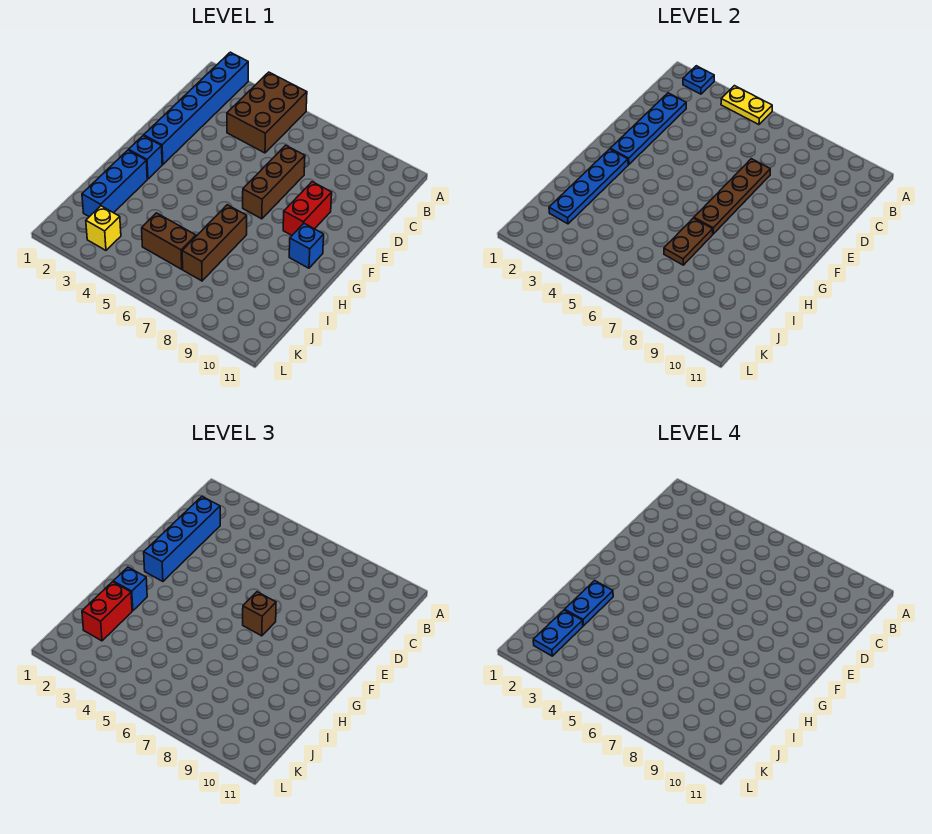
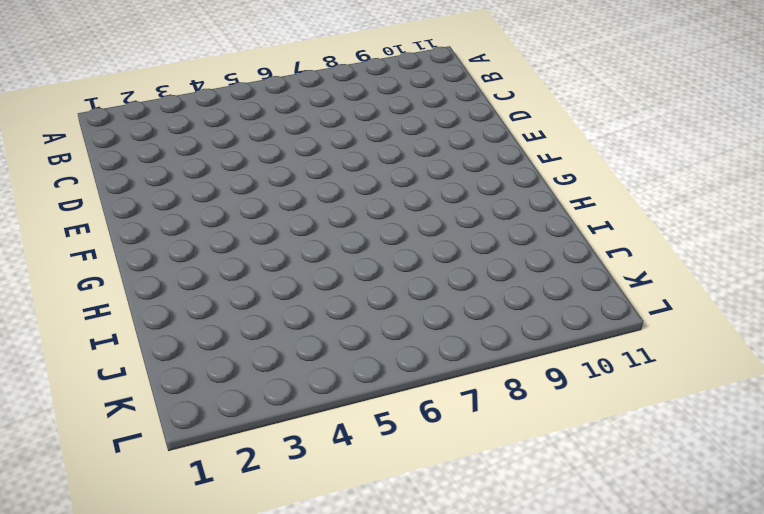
none -> blue brick A2:F2 level 1
none -> brown brick A4:C5 level 1
none -> brown brick D7:F7 level 1

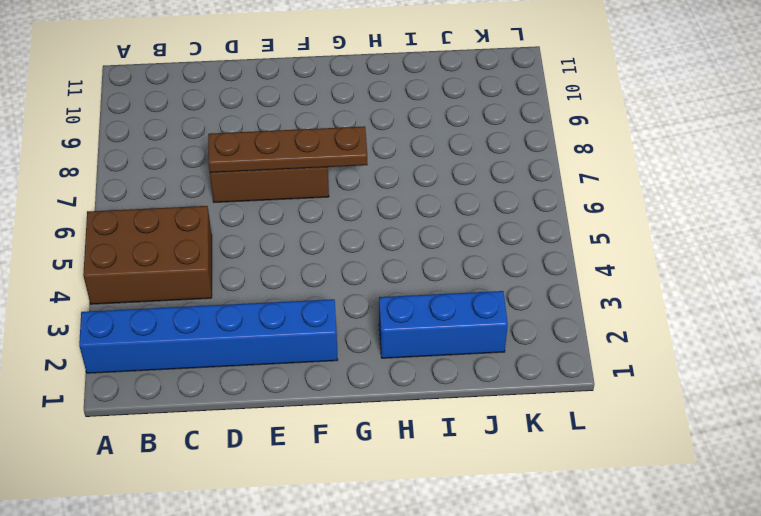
none -> red brick E9:F9 level 1
none -> blue brick G2 level 1
none -> blue brick G10 level 1

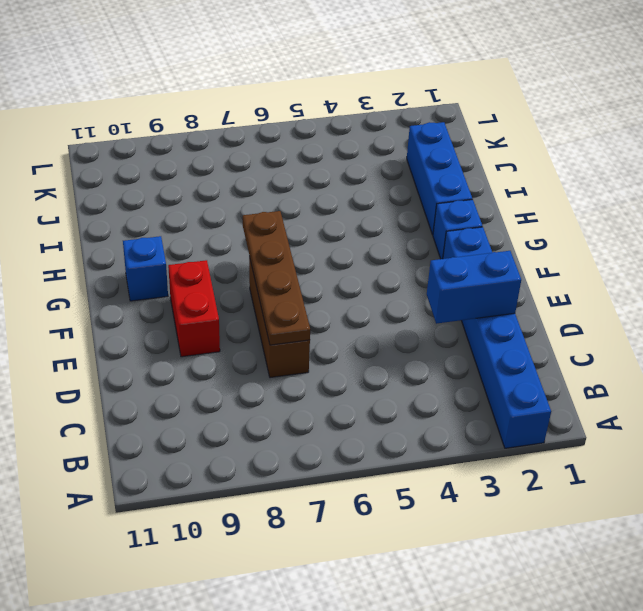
blue brick D2:D3 level 2 -> blue plate C2:F2 level 2
none -> brown brick A4:C5 level 1
none -> brown brick H7:J7 level 1
none -> brown brick J5:J6 level 1

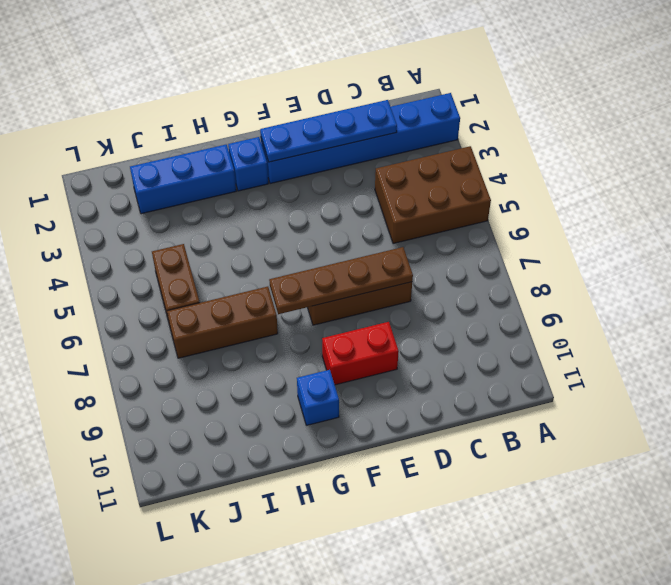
none -> yellow brick K3 level 1
none -> blue plate A2 level 2
none -> yellow plate A4:A5 level 2

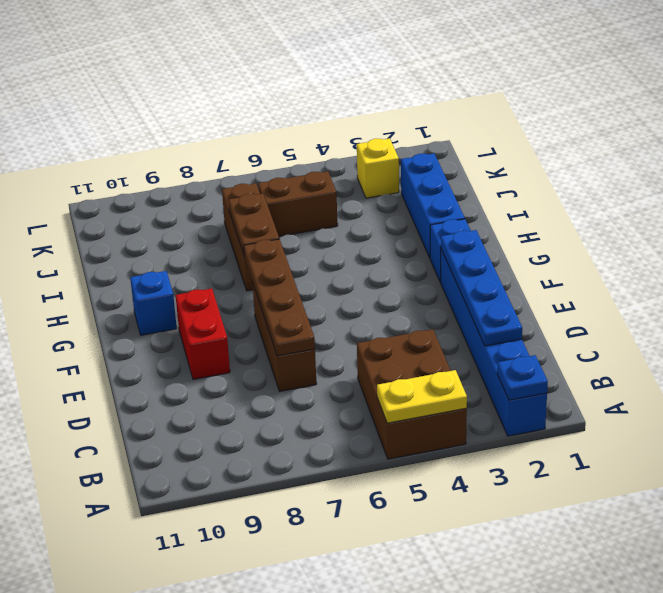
none -> blue plate G2:J2 level 2
none -> blue brick C2:F2 level 3
none -> brown brick F7 level 3

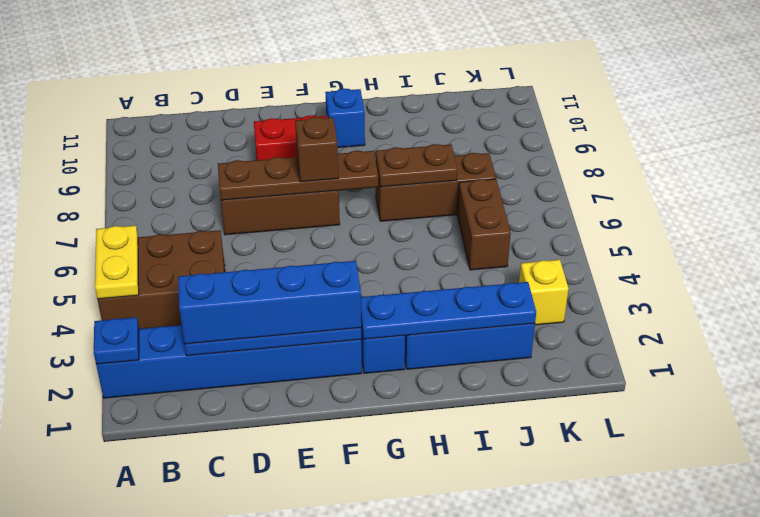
none -> blue brick H2 level 3
none -> red brick I2:J2 level 3
none -> blue plate H2:I2 level 4

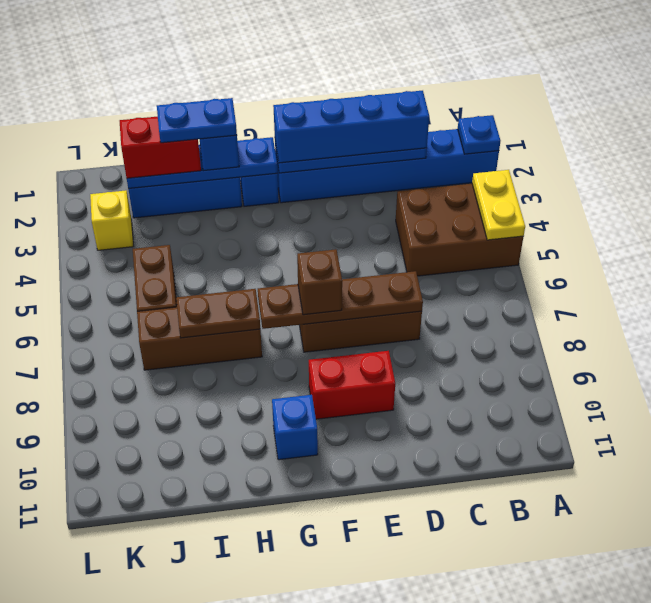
none -> blue plate J2:K2 level 4

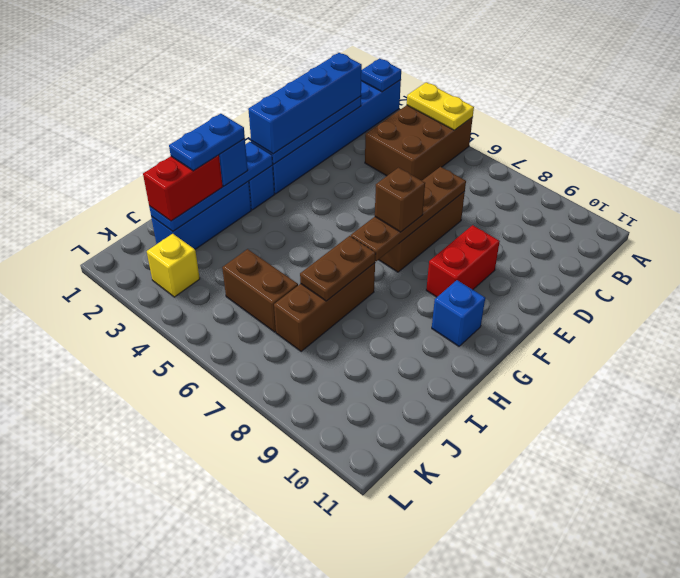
none -> blue plate J2:K2 level 4

